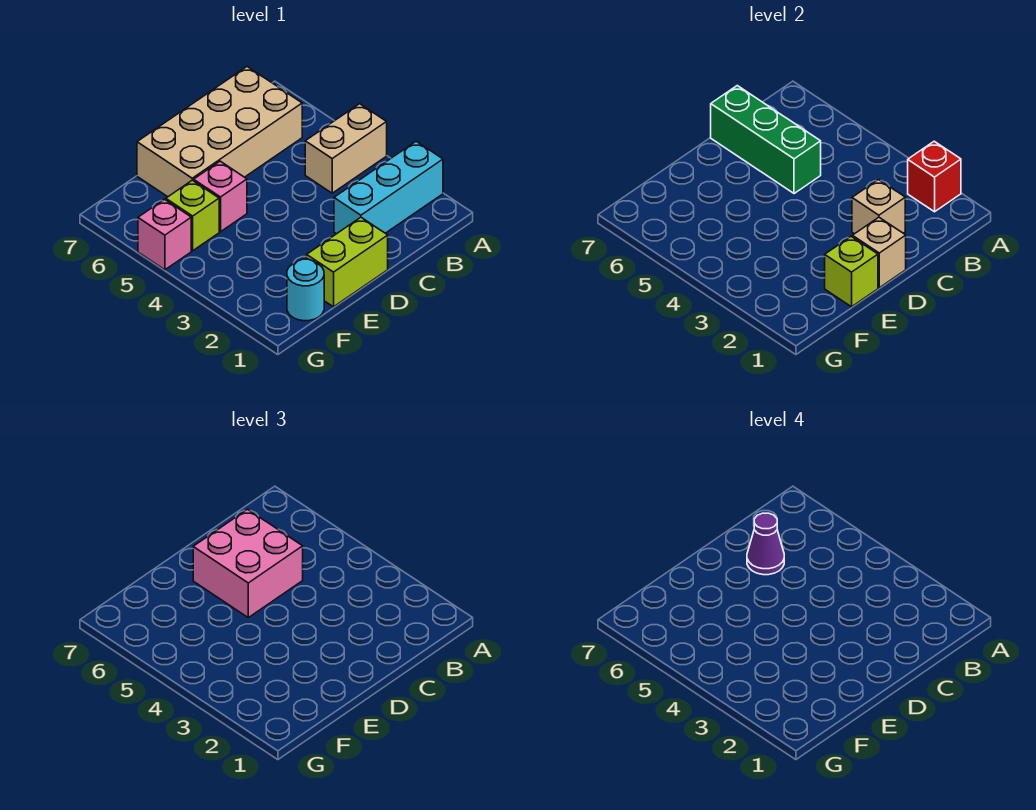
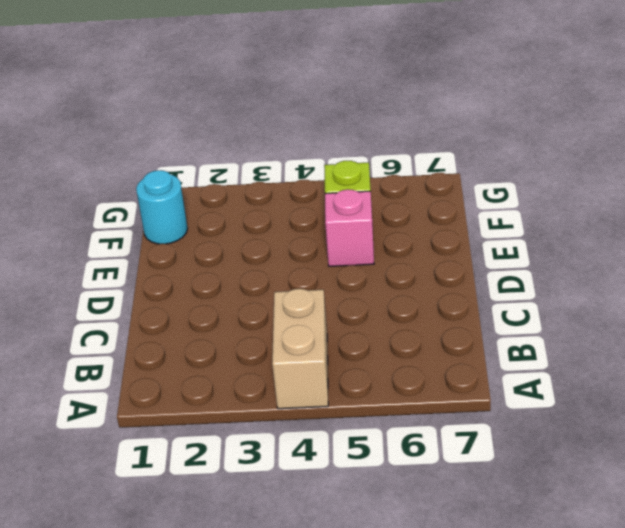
none -> cyan brick A2:C2 level 1
none -> tan brick B6:E7 level 1
none -> lime brick D1:E1 level 1

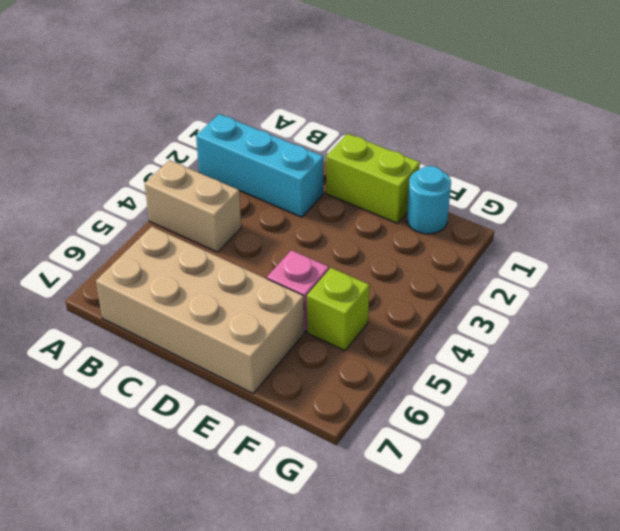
none -> pink brick G5 level 1
none -> red brick A2 level 2
none -> tan brick C2 level 2

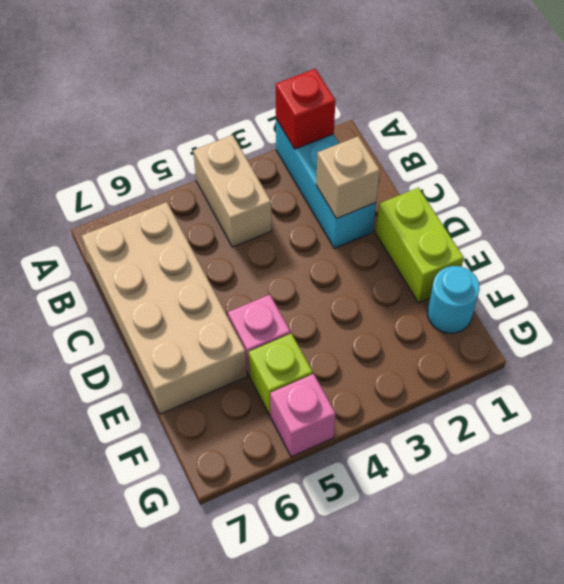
none -> green brick C5:C7 level 2
none -> tan brick D1 level 2
none -> lime brick E1 level 2

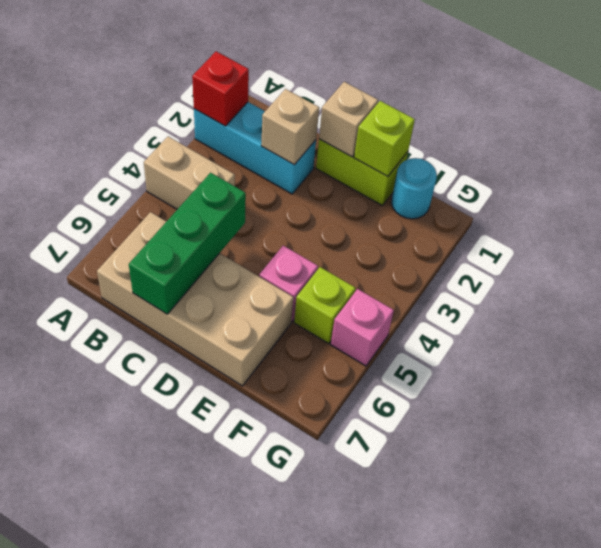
none -> pink brick C5:D6 level 3
none -> purple cone C6 level 4

